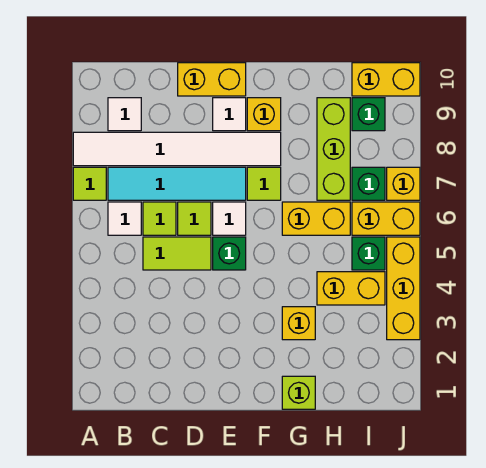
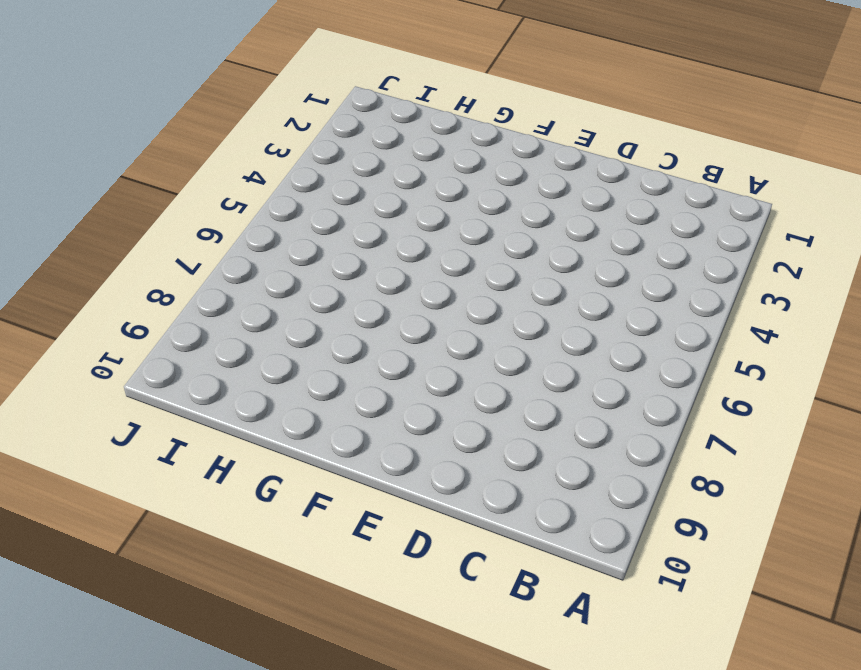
none -> lime tile A7 level 1
none -> white tile A8:F8 level 1
none -> white tile B6 level 1

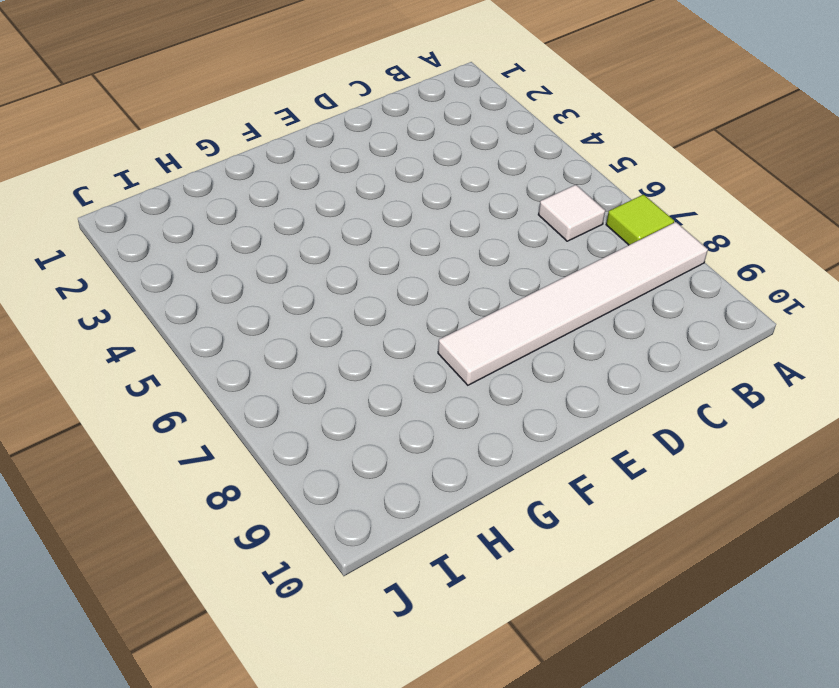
none -> cyan tile B7:E7 level 1
none -> white tile B9 level 1
none -> lime tile C5:D5 level 1

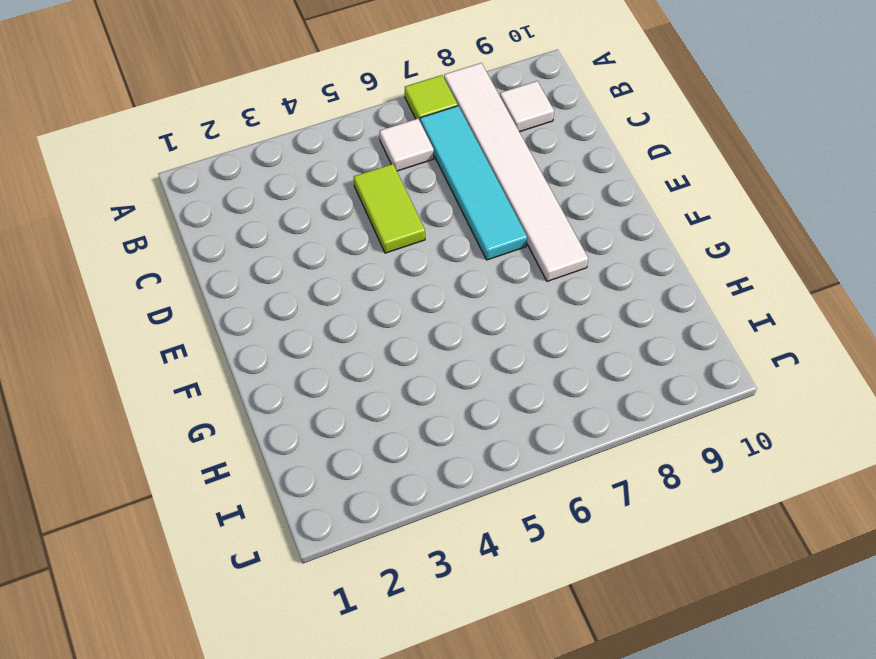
none -> lime tile C6 level 1
none -> lime tile D6 level 1
none -> yellow brick D10:E10 level 1

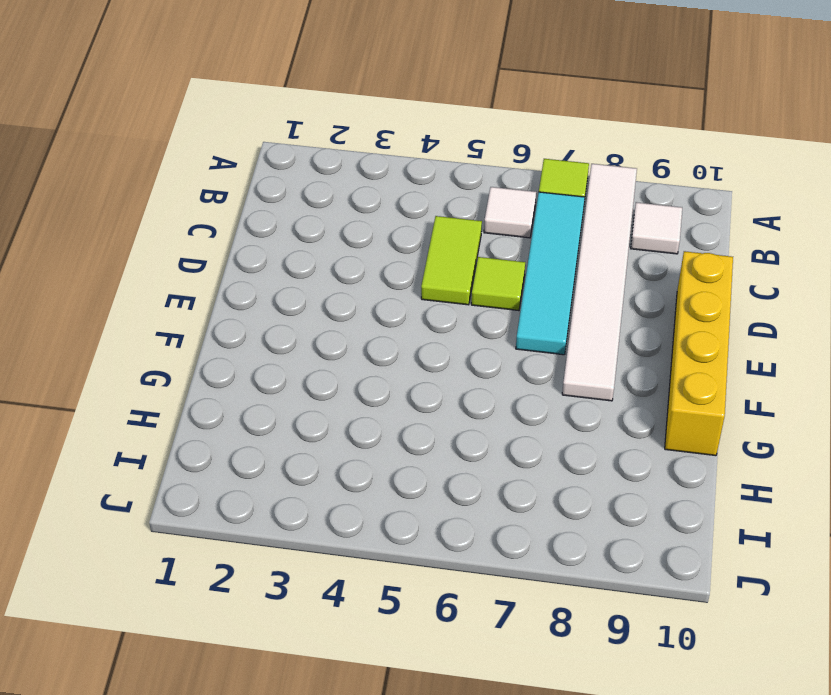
yellow brick D10:G10 level 1 -> yellow brick D10:E10 level 1
none -> lime tile C6 level 1
none -> green brick E5 level 1
none -> white tile E6 level 1

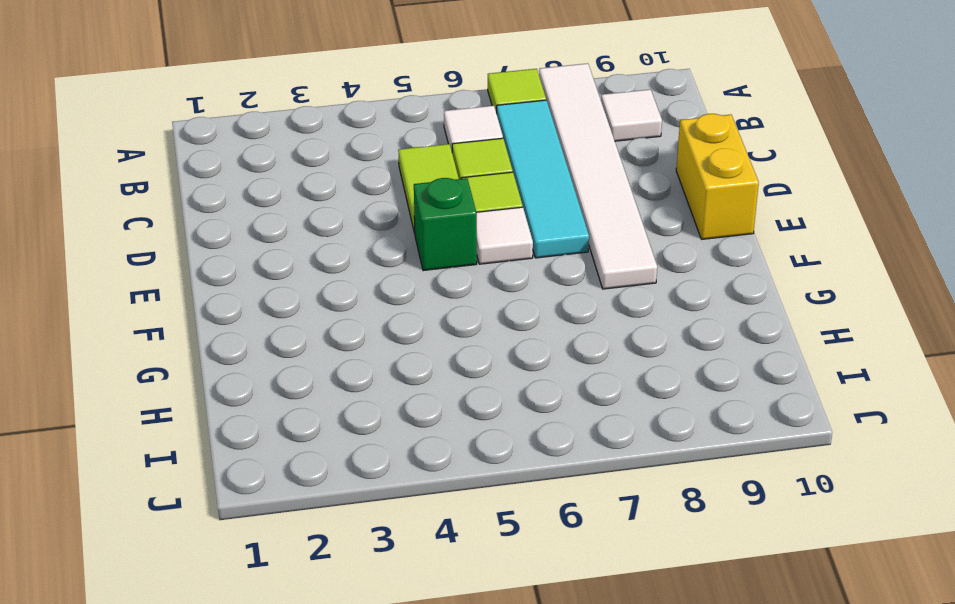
none -> white tile E9 level 1
none -> lime tile F7 level 1
none -> yellow brick F9 level 1

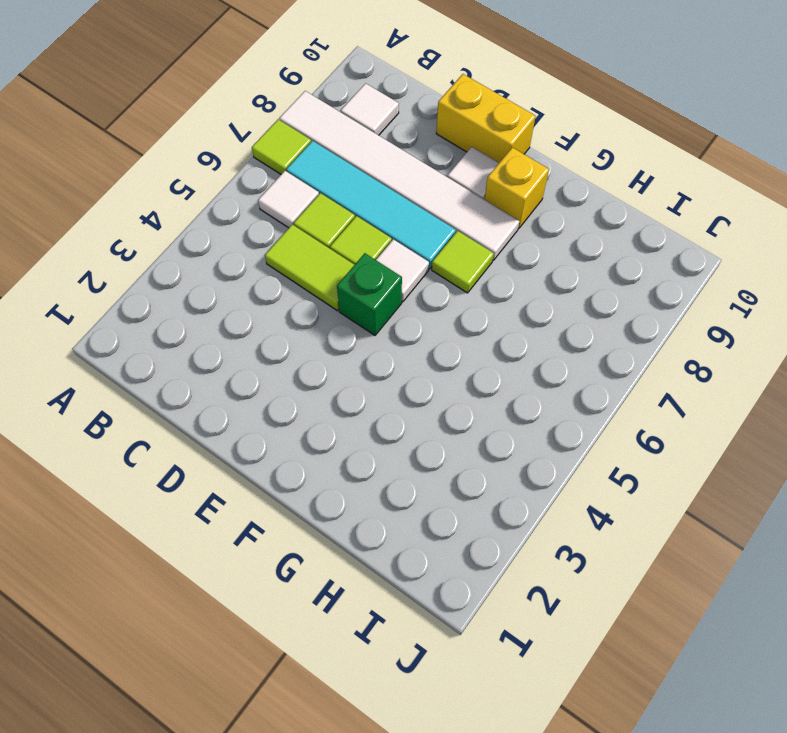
none -> lime brick G1 level 1
none -> yellow brick G3 level 1
none -> yellow brick G6:H6 level 1

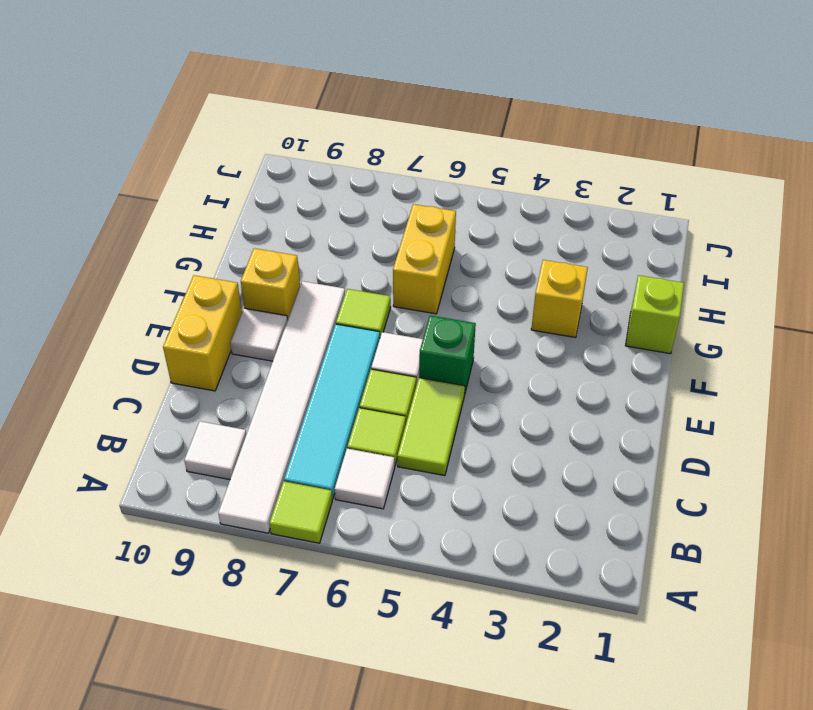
none -> yellow brick H4:I4 level 1
none -> lime brick H7:H9 level 1
none -> green brick I5 level 1

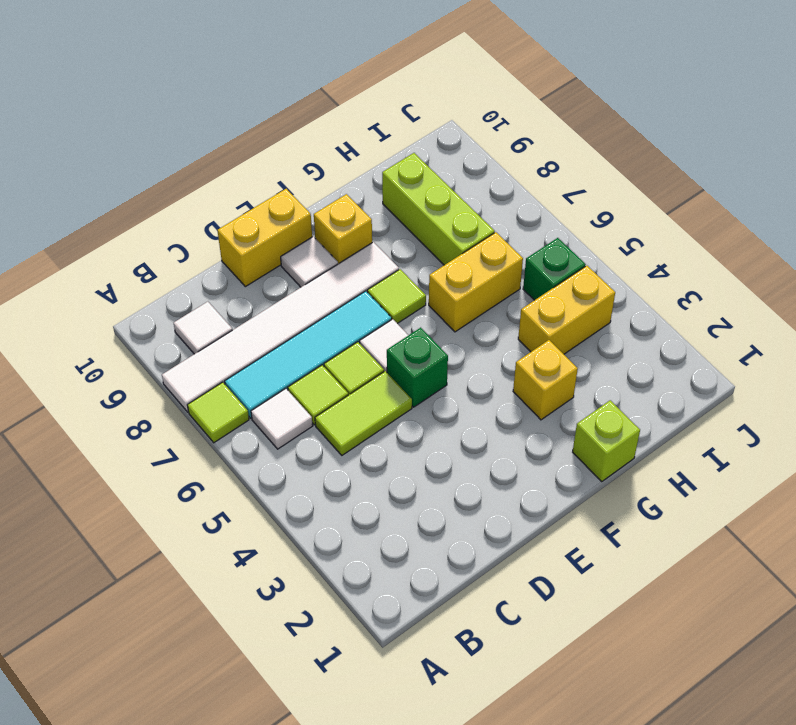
none -> yellow brick I6:J6 level 1
none -> green brick I7 level 1
none -> green brick I9 level 1

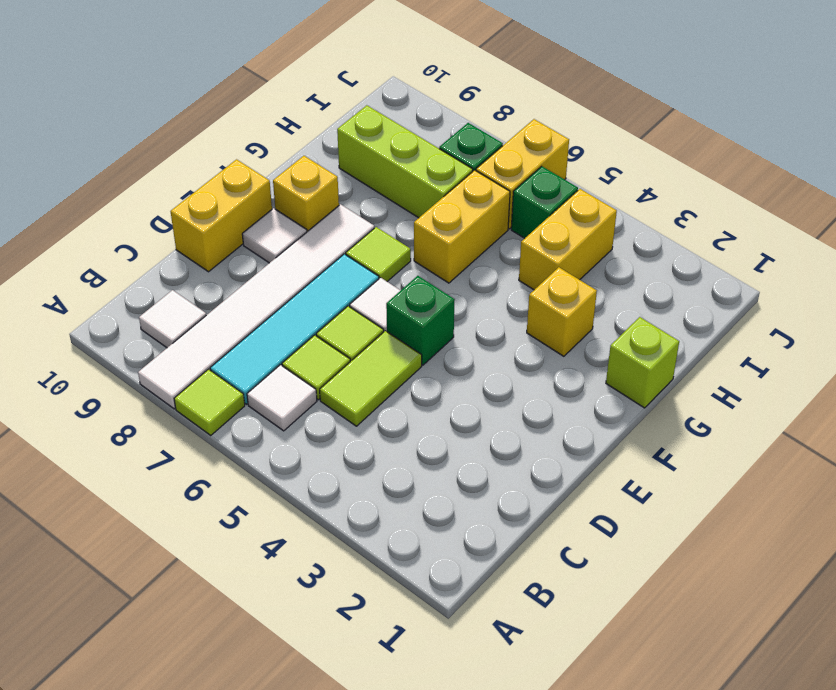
none -> green brick I9 level 1
none -> yellow brick I10:J10 level 1
none -> yellow brick J3:J5 level 1

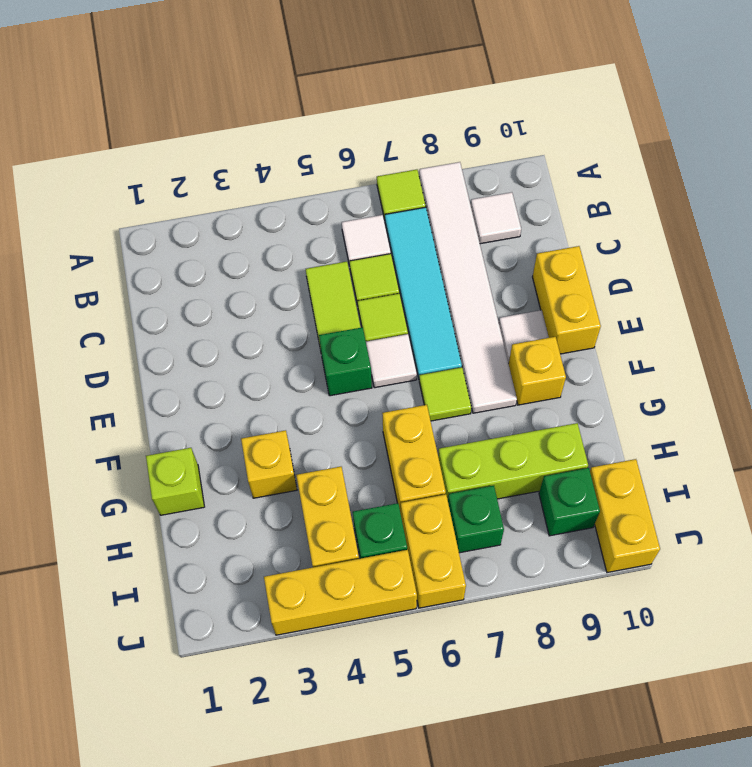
none -> yellow brick J7 level 1

